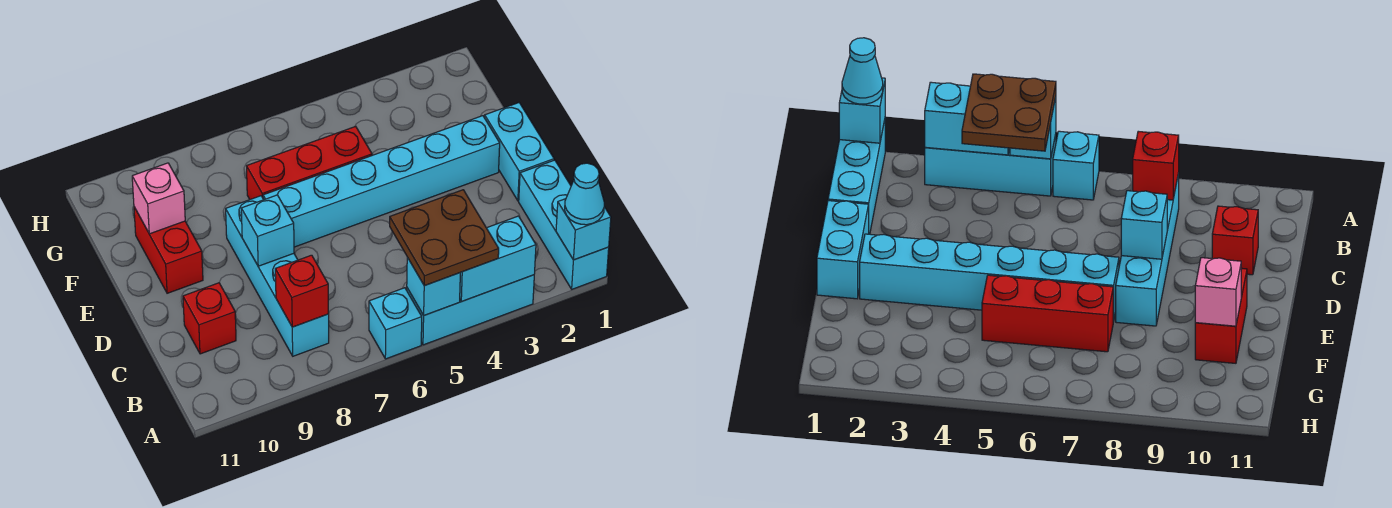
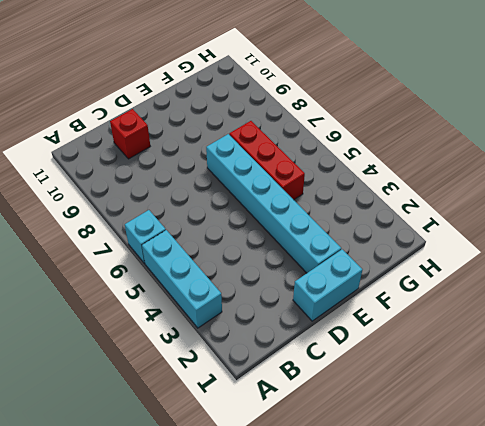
none -> cyan brick A1:C1 level 1
none -> cyan brick B8:E8 level 1
none -> red brick E10:F10 level 1

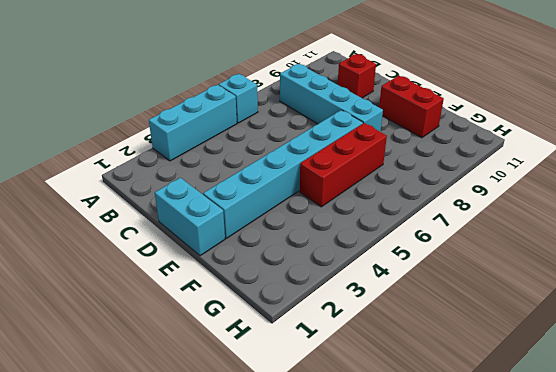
none -> cyan brick A1:C1 level 1
none -> cyan brick A1 level 2
none -> cyan brick A3:A4 level 2

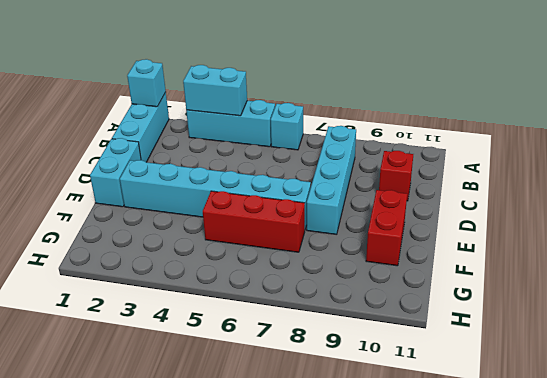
none -> cyan brick A5 level 2
none -> red brick B8 level 2
none -> cyan brick D8 level 2

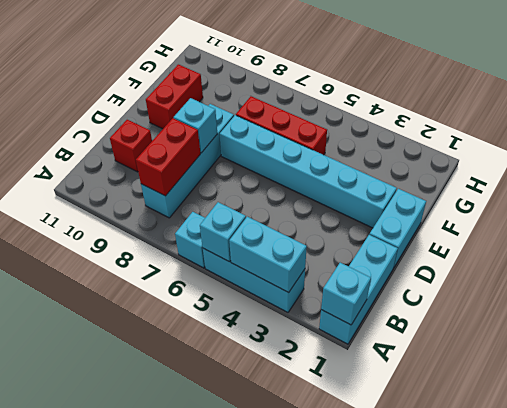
red brick B8:C8 level 2 -> red brick B8 level 2
none -> pink brick F10 level 2
none -> cyan cone A1 level 3
none -> brown plate A4:B5 level 3

